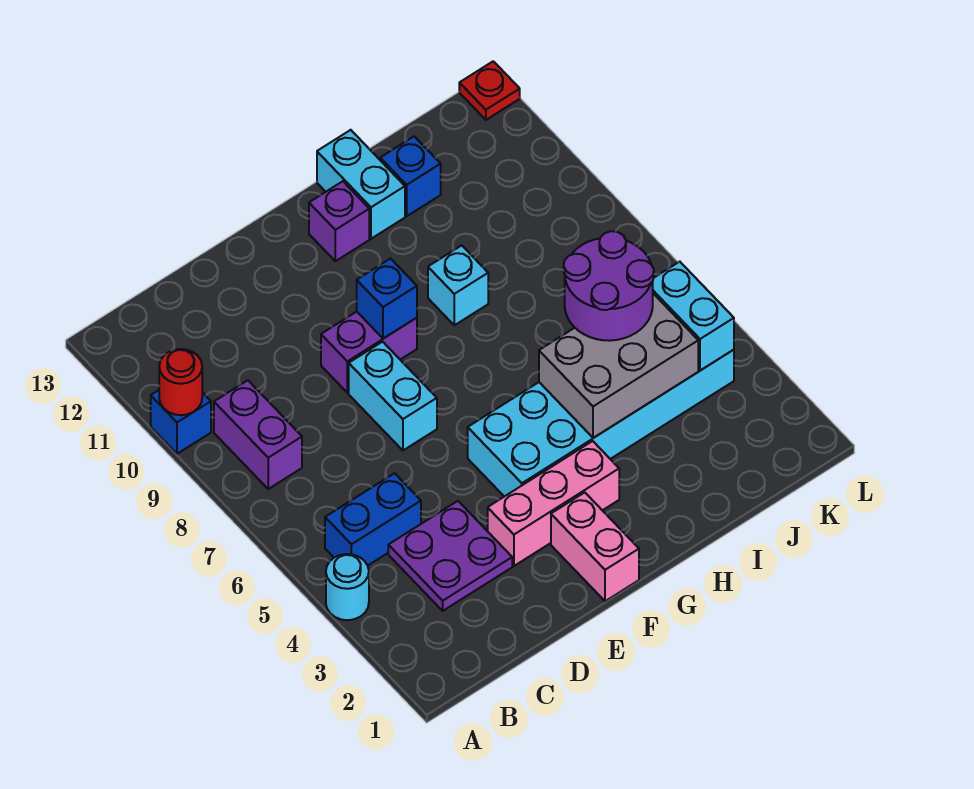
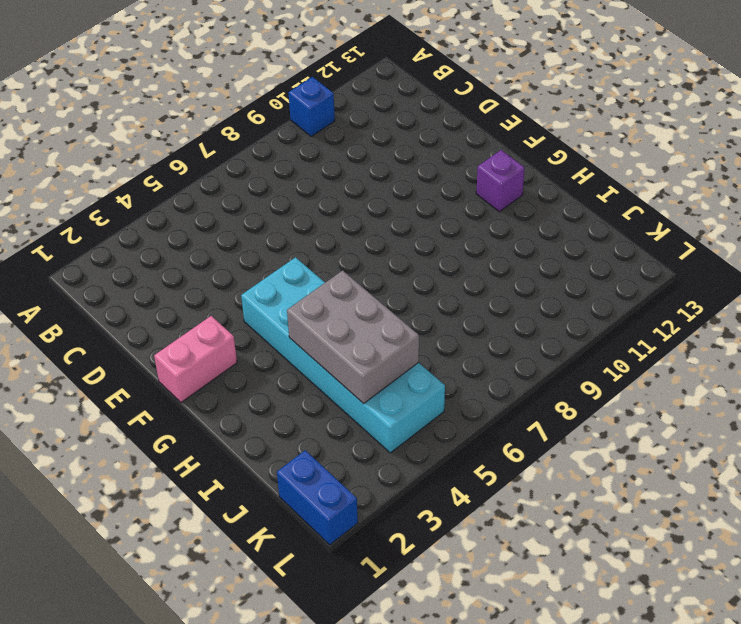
blue brick K1:L1 level 1 -> blue brick B5:C5 level 1
none -> cyan round brick A4 level 1
none -> purple brick B8:B9 level 1
none -> purple plate C3:D4 level 1

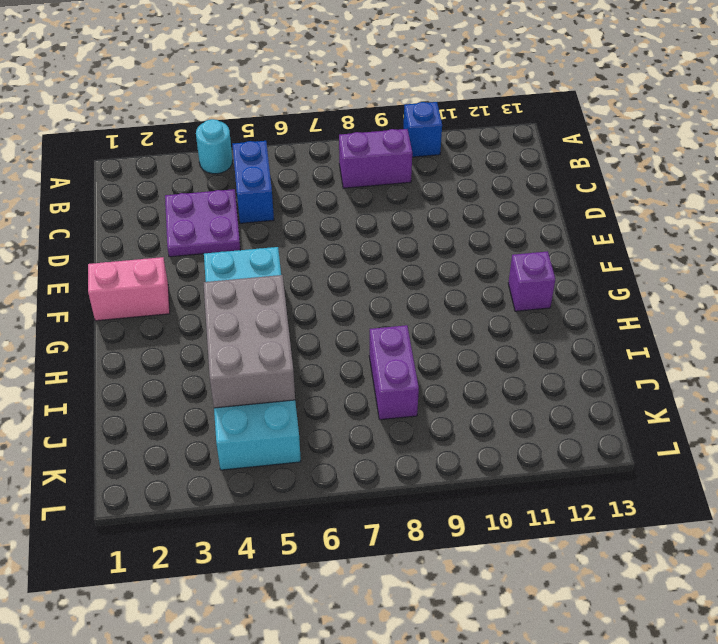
purple brick I8:J8 level 1 -> purple brick E9:F9 level 1
none -> pink brick E3:G3 level 1
none -> cyan brick E7:E8 level 1
none -> cyan brick H9 level 1

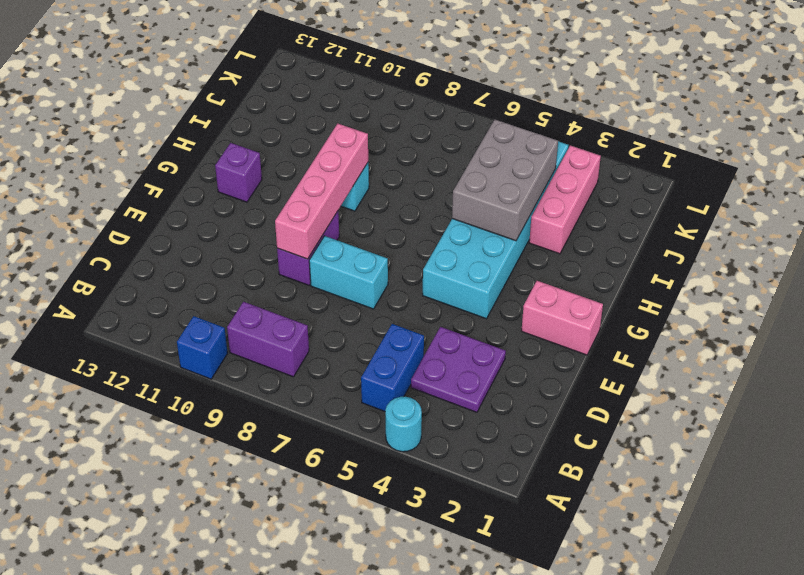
pink brick E9:H9 level 2 -> blue brick F9 level 2
pink brick I3:K3 level 1 -> pink brick E3:G3 level 1
none -> cyan brick H12:H13 level 1
none -> blue brick I12 level 1
none -> red plate L13 level 1

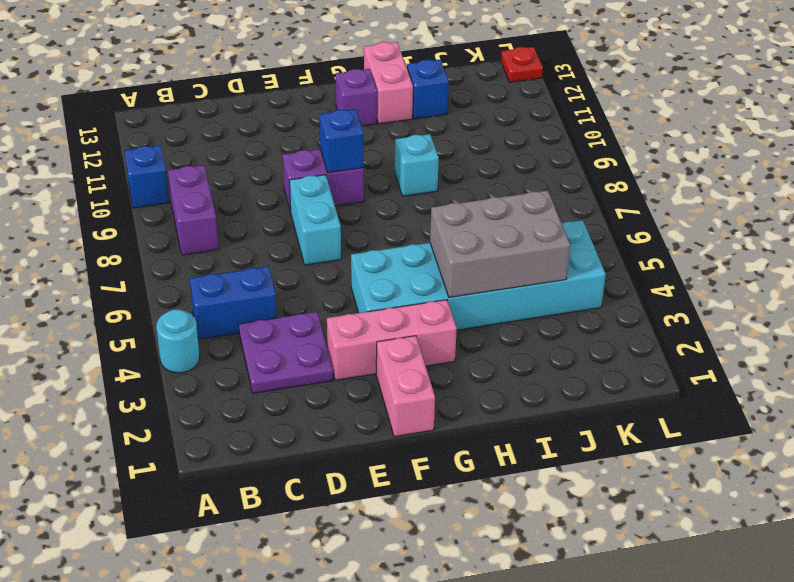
pink brick H12:H13 level 1 -> cyan brick H12:H13 level 1
none -> red round brick A10 level 2
none -> cyan brick K4:K5 level 2
none -> purple round brick I5:J6 level 3

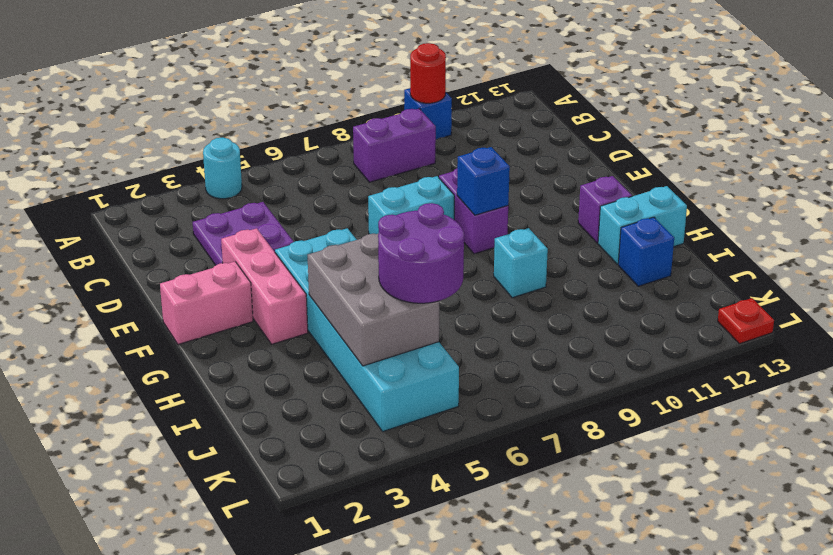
none -> blue brick B5:C5 level 1
none -> cyan brick K4:K5 level 2

